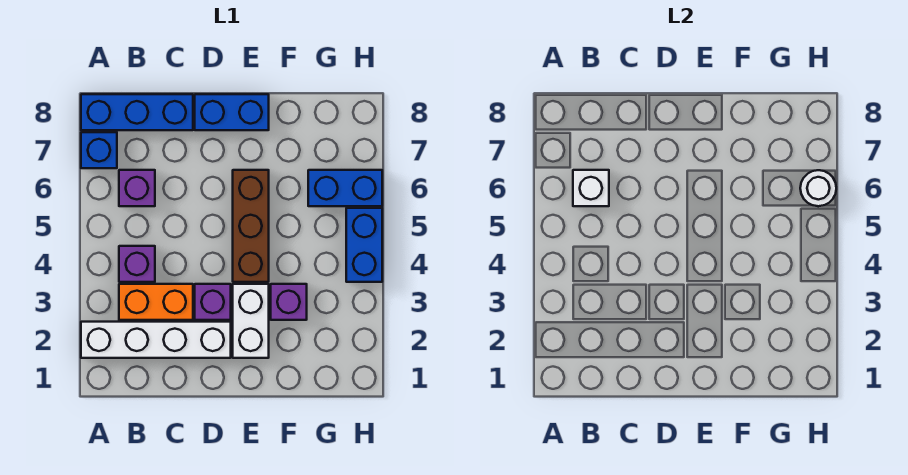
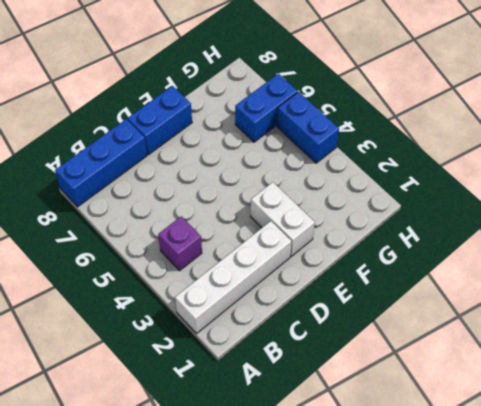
none -> blue brick A7 level 1
none -> orange brick B3:C3 level 1
none -> purple brick B6 level 1

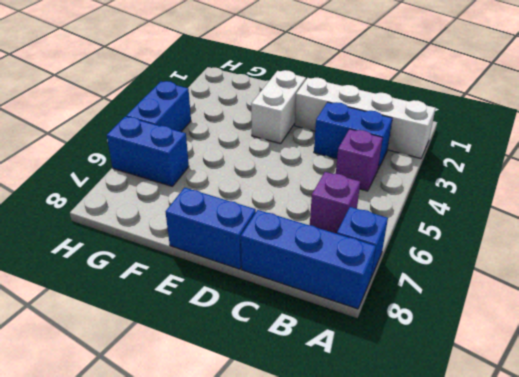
blue brick B3:C3 level 1 -> orange brick B3:C3 level 1
none -> purple brick D3 level 1
none -> brown brick E4:E6 level 1
none -> purple brick F3 level 1

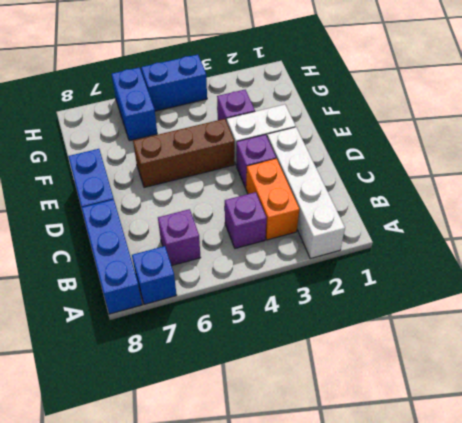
none -> white brick B6 level 2
none -> white round brick H6 level 2

